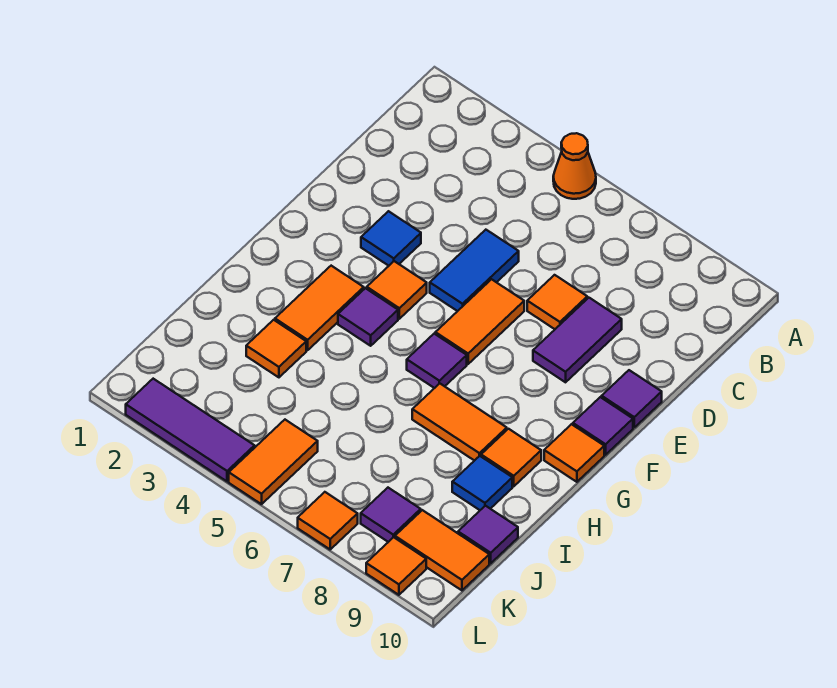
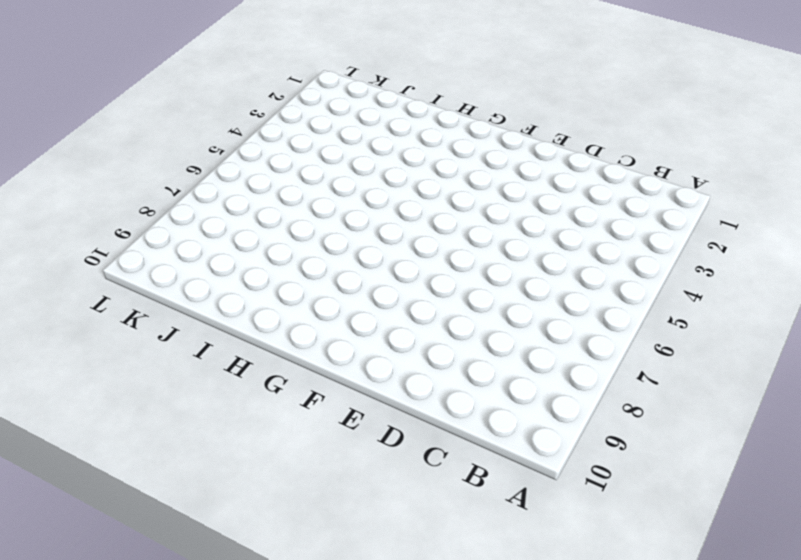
none -> orange cone A5 level 1
none -> blue tile D5:E5 level 1
none -> orange tile D7 level 1

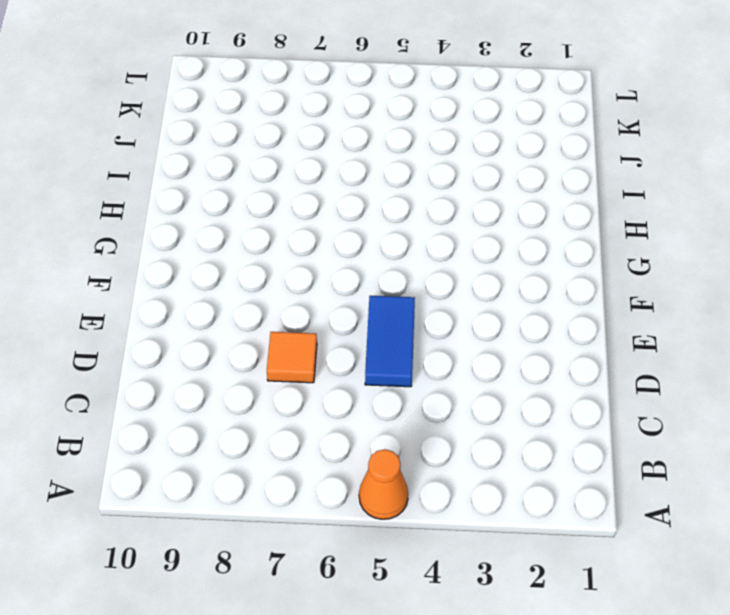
none -> purple tile D8:E8 level 1
none -> blue tile E3 level 1
none -> orange tile E6:F6 level 1

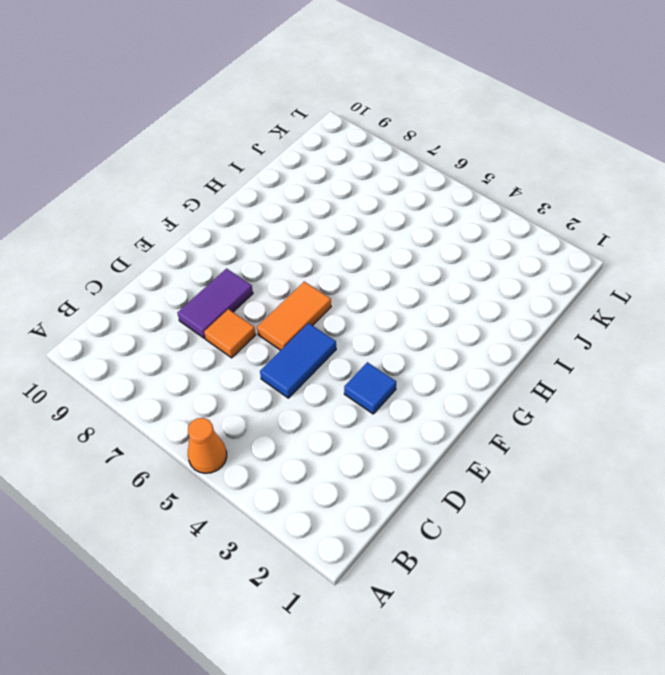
none -> purple tile E10 level 1
none -> orange tile F4 level 1
none -> purple tile F10 level 1

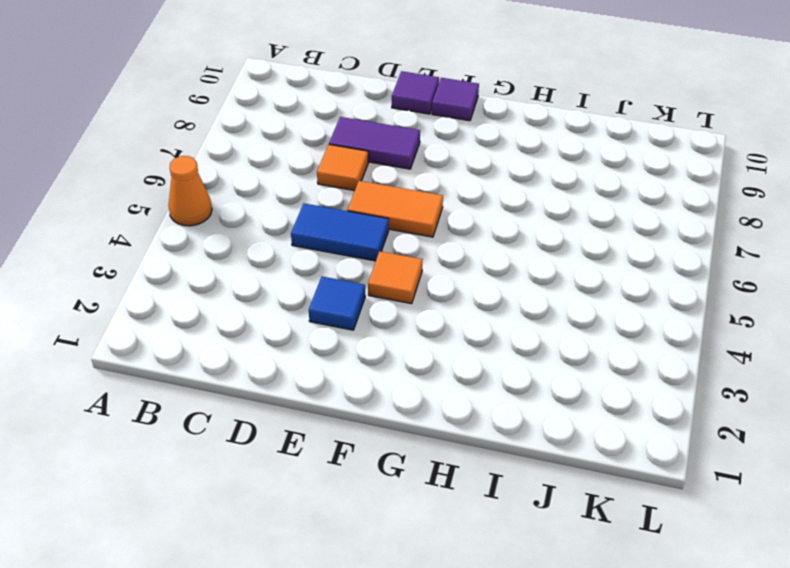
none -> orange tile G3:H3 level 1
none -> purple tile G4 level 1
none -> purple tile G6 level 1

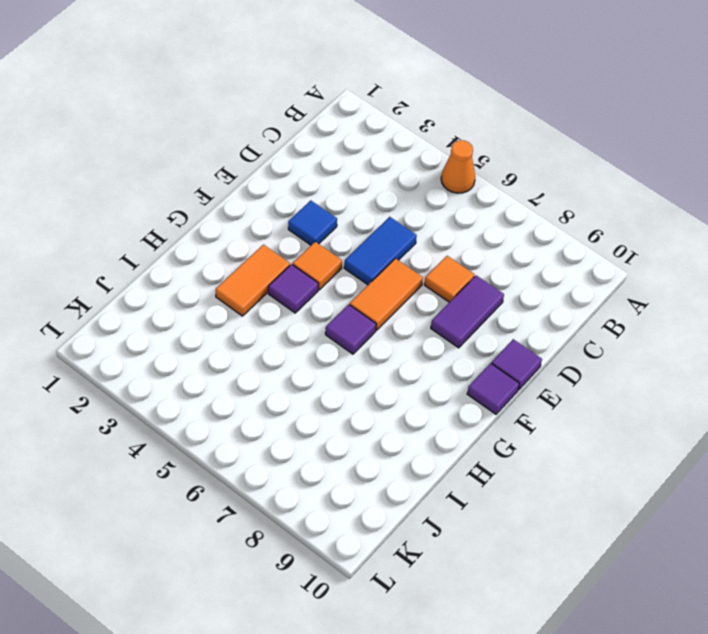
none -> orange tile G10 level 1
none -> orange tile H7:H8 level 1
none -> orange tile H9 level 1

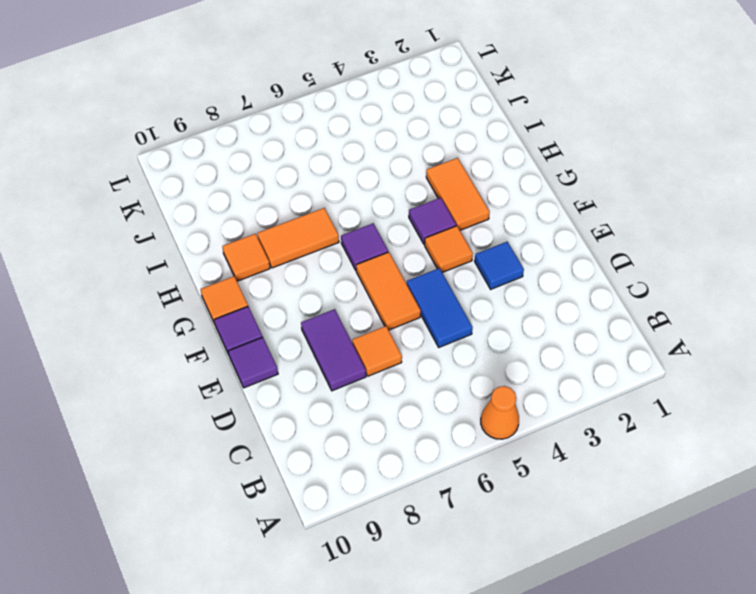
none -> orange tile I3 level 1
none -> blue tile I9 level 1
none -> purple tile J10 level 1

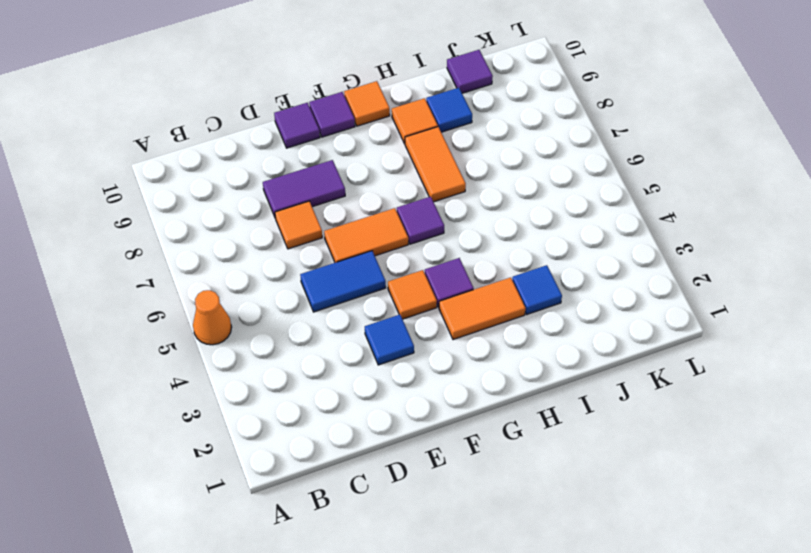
blue tile I3 level 1 -> orange tile I3 level 1
none -> orange tile K5:L5 level 1
none -> purple tile K8 level 1
none -> orange tile K9:K10 level 1

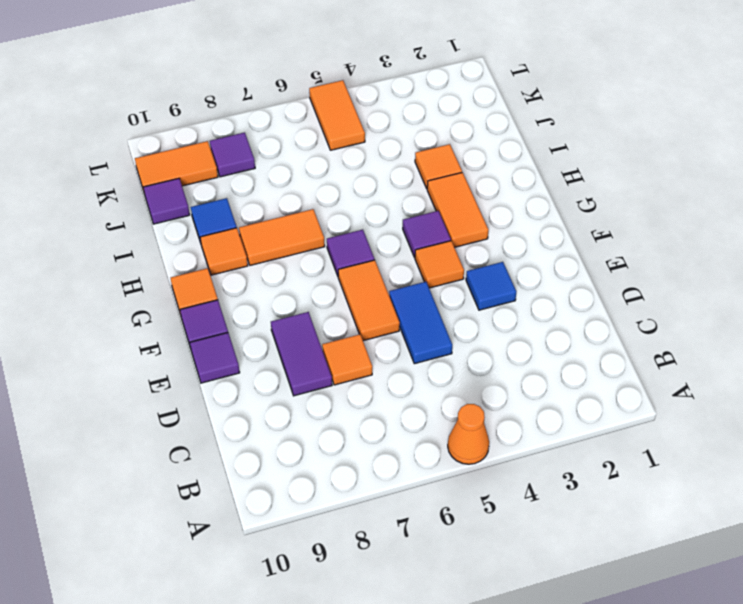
none -> purple tile L2:L4 level 1
none -> orange tile L7 level 1
none -> orange tile L9 level 1

